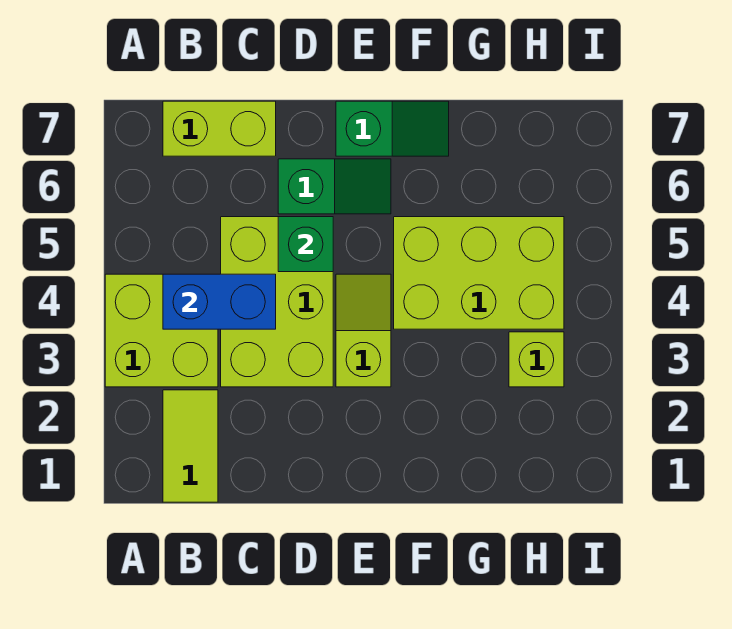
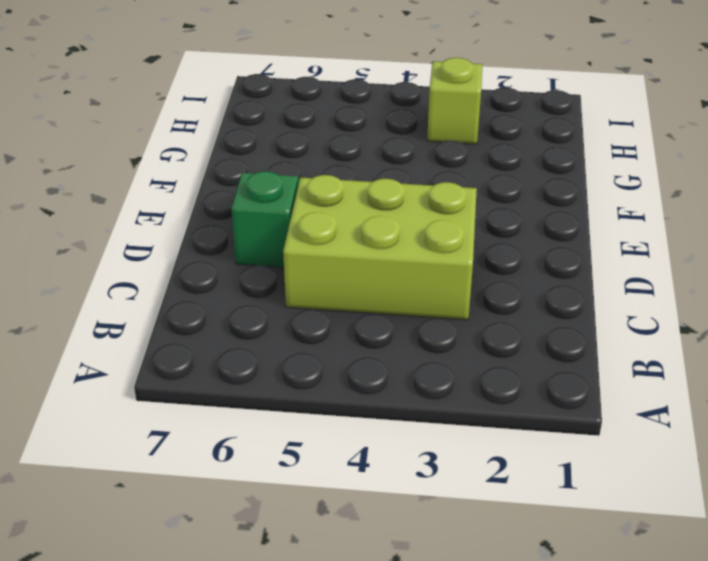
none -> lime brick A3:B4 level 1
none -> lime tile B1:B2 level 1

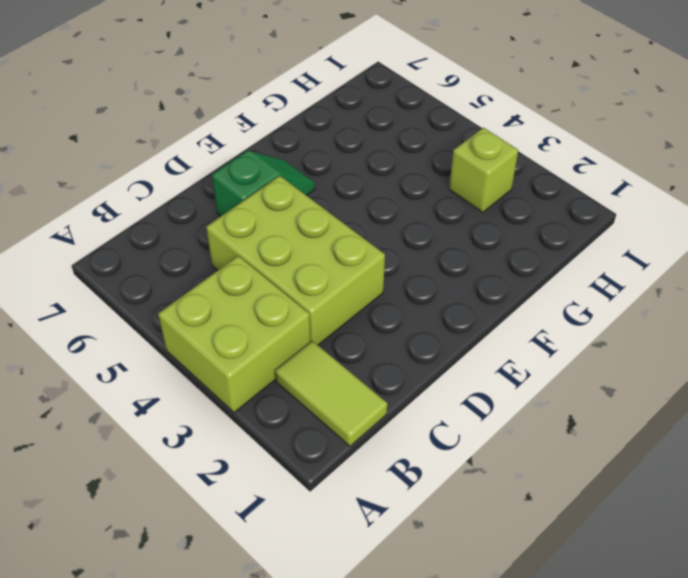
none -> lime brick B7:C7 level 1
none -> lime slope E3:E4 level 1 top 3

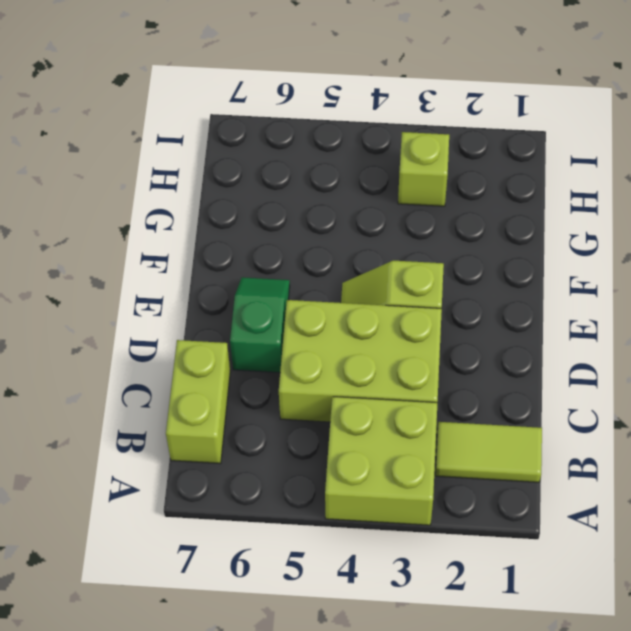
none -> green slope E7:F7 level 1 top E
none -> lime brick F4:H5 level 1

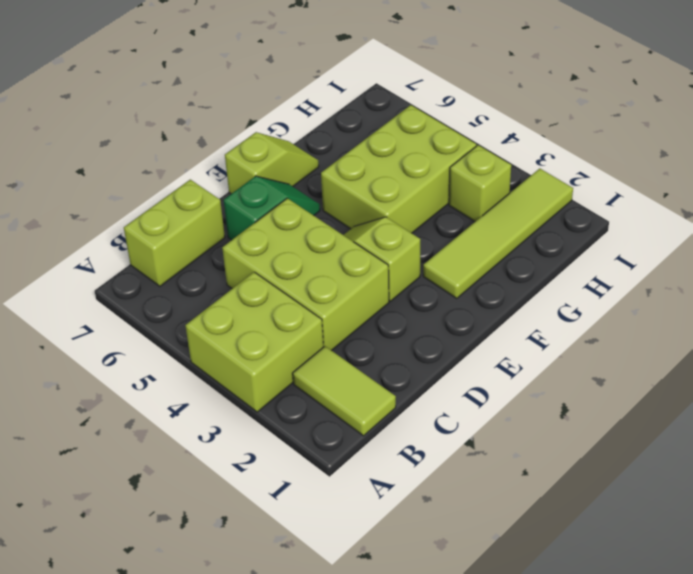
lime slope E7:F7 level 1 top E -> green slope E7:F7 level 1 top E
lime tile F2:I2 level 1 -> none
none -> blue brick B4:C4 level 2
none -> green brick D5 level 2

